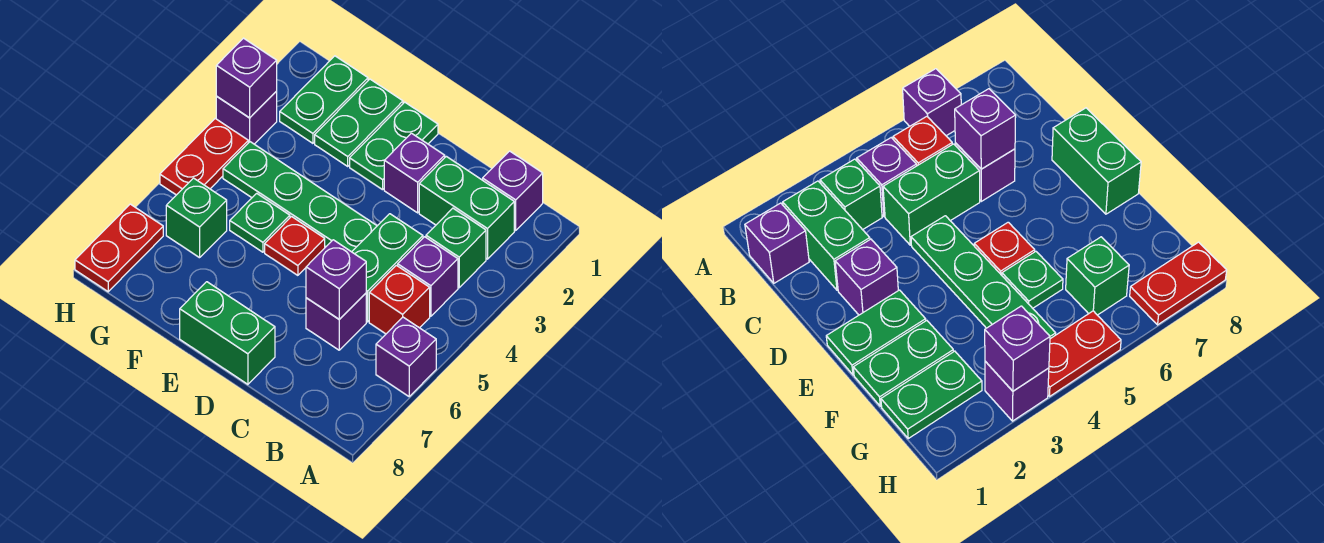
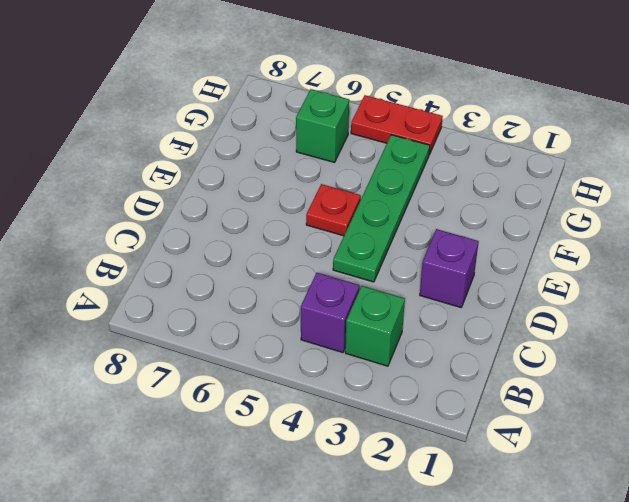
none -> purple brick A6 level 1
none -> purple brick B1 level 1
none -> green brick B2:C2 level 1

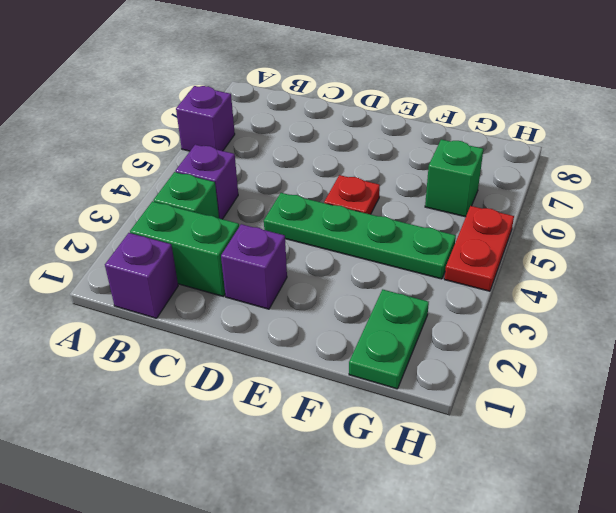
none -> red brick B5 level 1
none -> green brick C4:C5 level 1
none -> purple brick C6 level 1

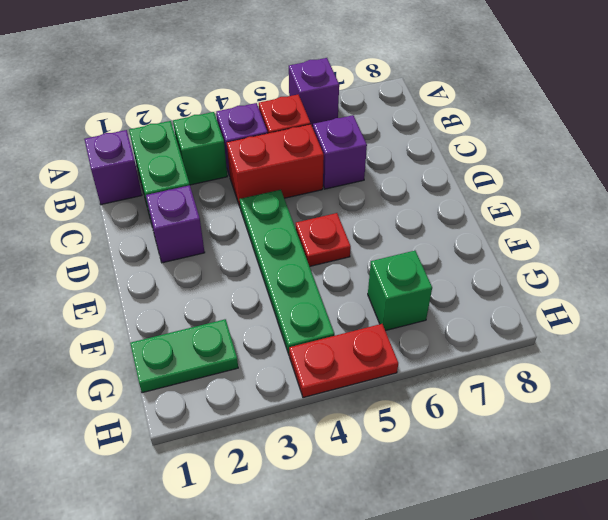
red brick C4:C5 level 1 -> green brick C4:C5 level 1
none -> green brick D8:E8 level 1
none -> green plate E1:E2 level 1
none -> green plate F1:F2 level 1

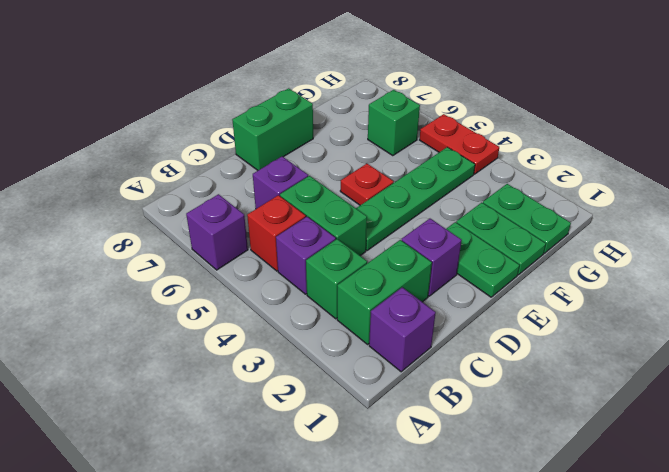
none -> green plate F5 level 1
none -> purple brick H3 level 1
none -> red plate H7:H8 level 1

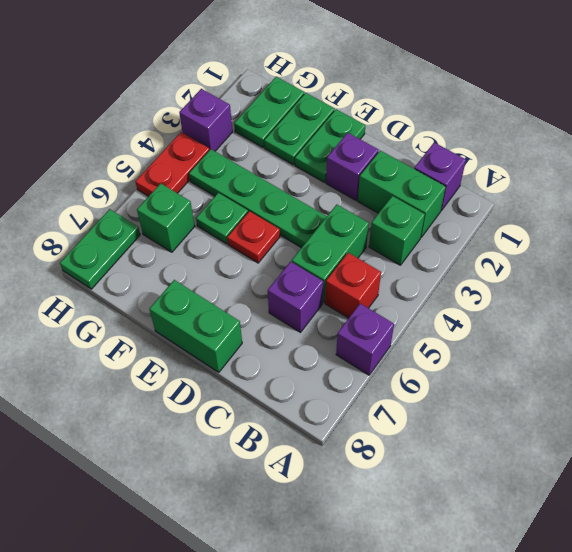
green plate H7:H8 level 1 -> red plate H7:H8 level 1
none -> purple brick B4 level 1
none -> purple brick C6 level 2
none -> purple brick H3 level 2

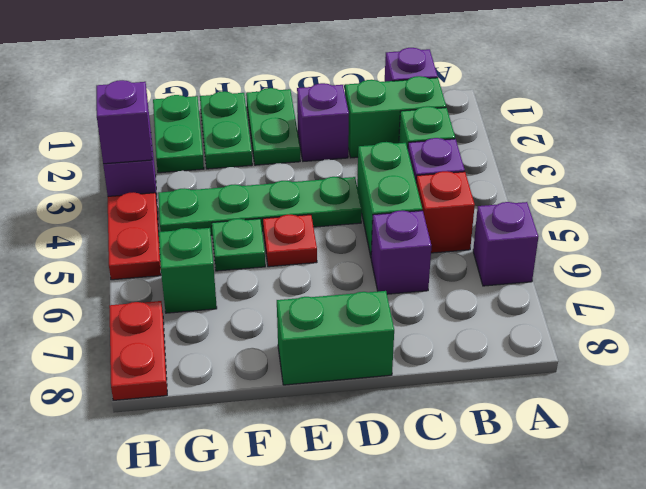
none -> purple brick C6 level 2

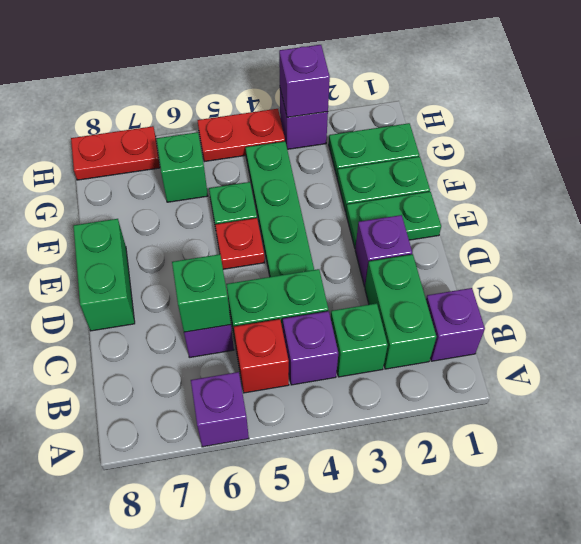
green brick C6 level 2 -> purple brick C6 level 2

